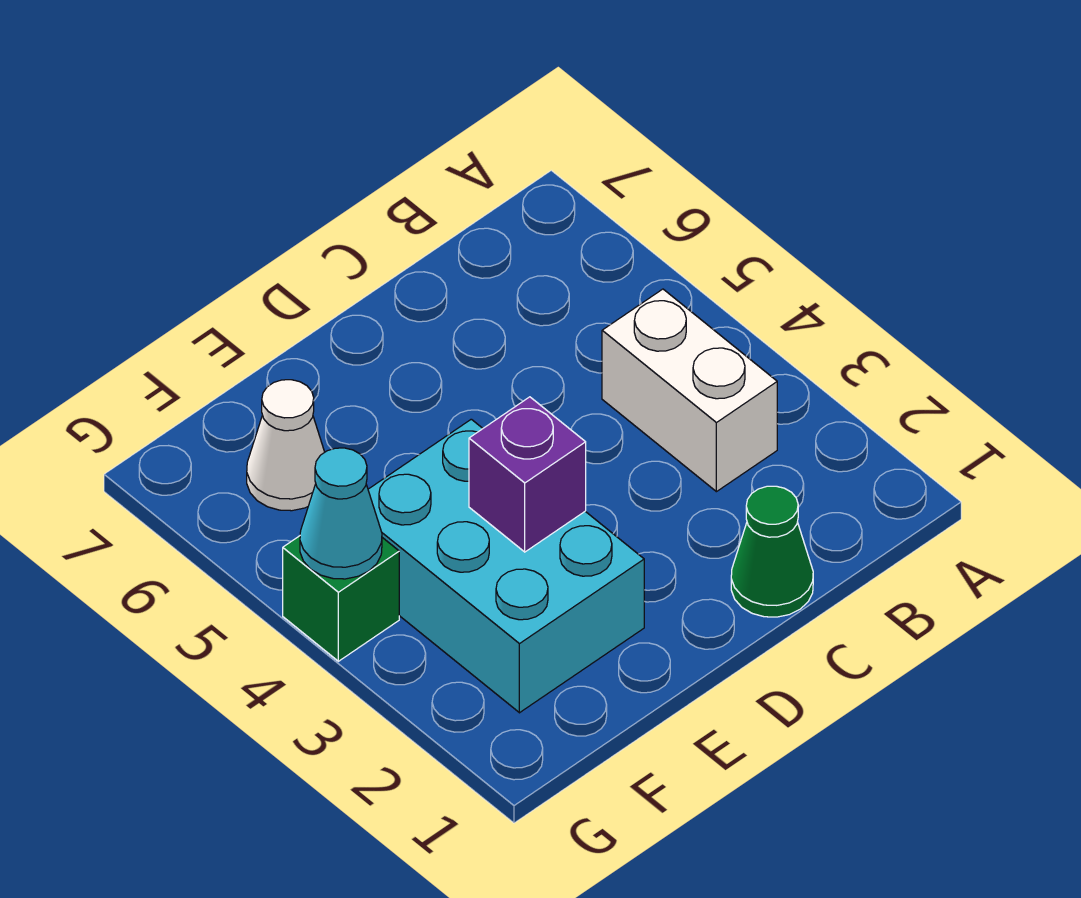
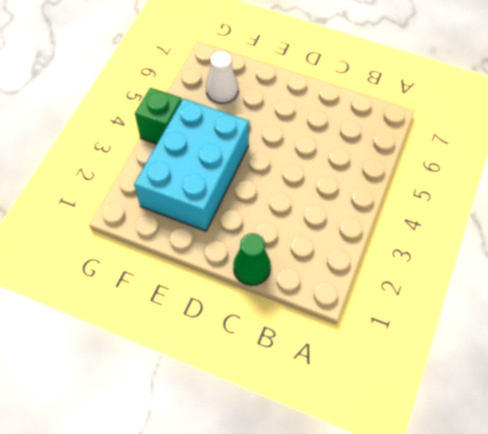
none -> white brick B3:B4 level 1
none -> purple brick E3 level 2

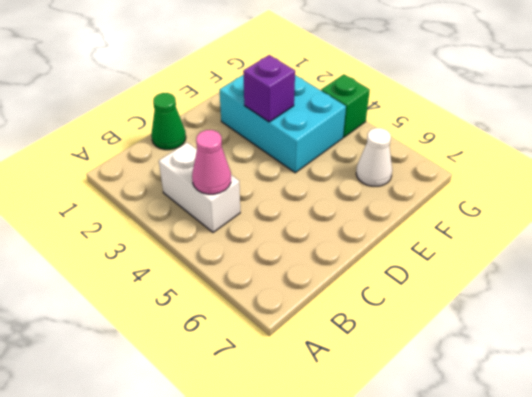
pink cone B4 level 2 -> none
none -> cyan cone G4 level 2

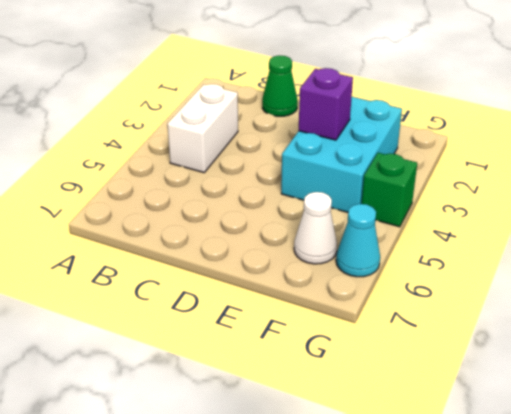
cyan cone G6 level 1 -> cyan cone G4 level 2

